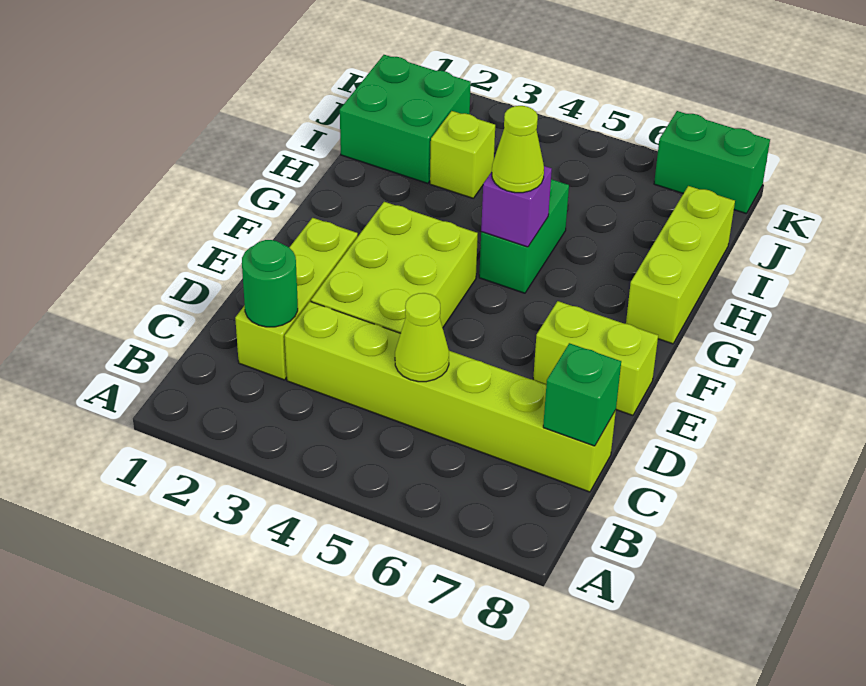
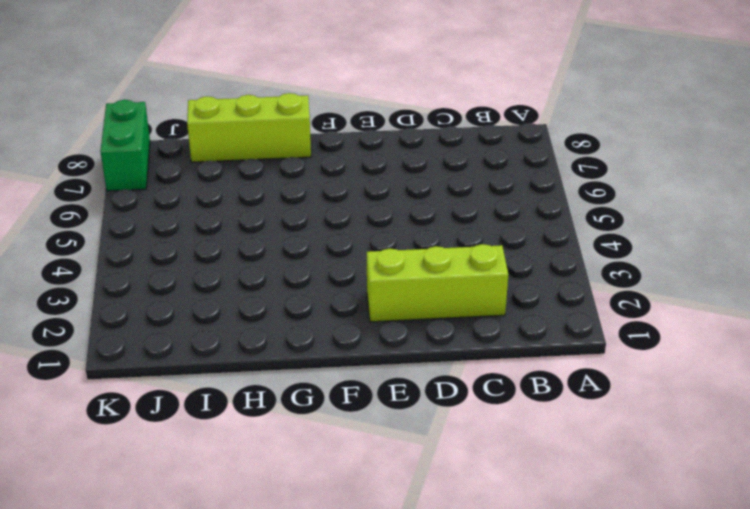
none -> lime brick C3:C8 level 1
none -> lime brick D3:F4 level 1
none -> lime brick E7:E8 level 1

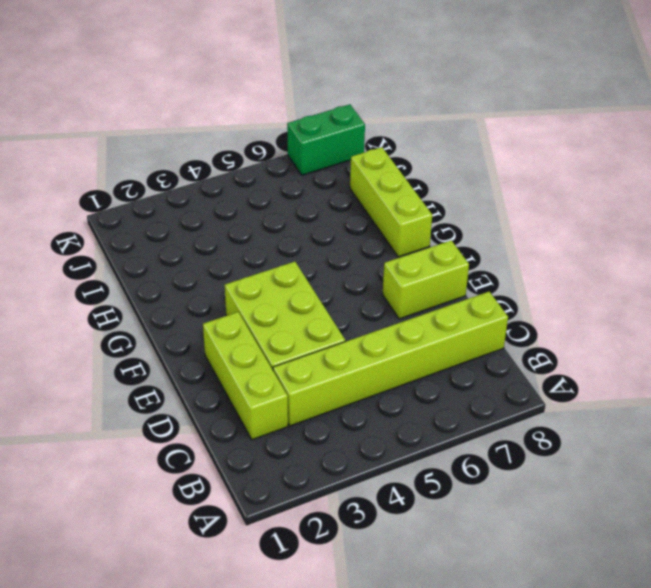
none -> green brick G5:H5 level 1
none -> green brick I1:J2 level 1
none -> lime brick I3 level 1

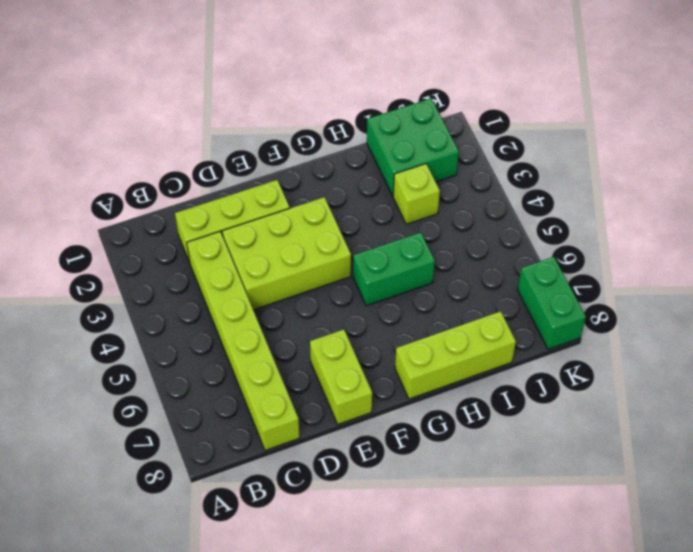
none -> green round brick C2 level 2
none -> lime cone C5 level 2
none -> green brick C8 level 2

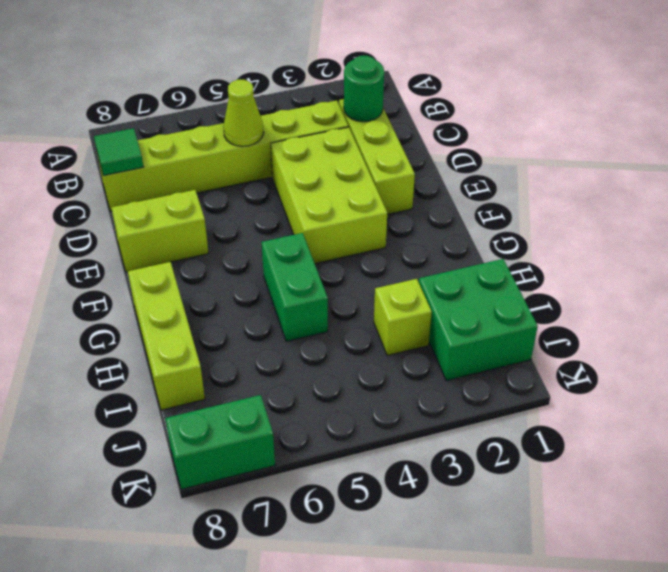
green tile C8 level 2 -> green brick C8 level 2
none -> purple brick G5 level 2
none -> lime cone G5 level 3

